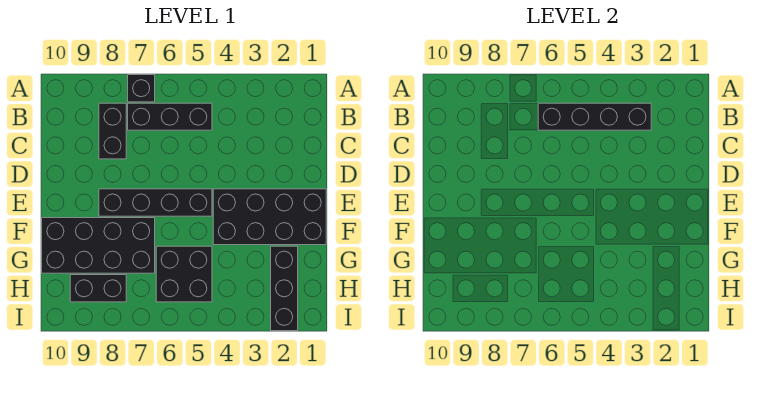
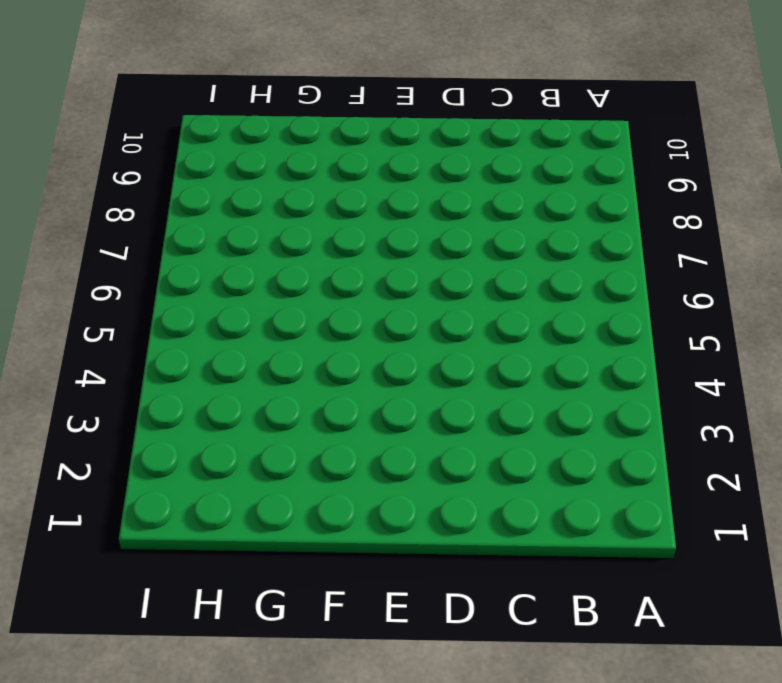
none -> black brick A7 level 1
none -> black brick B5:B7 level 1

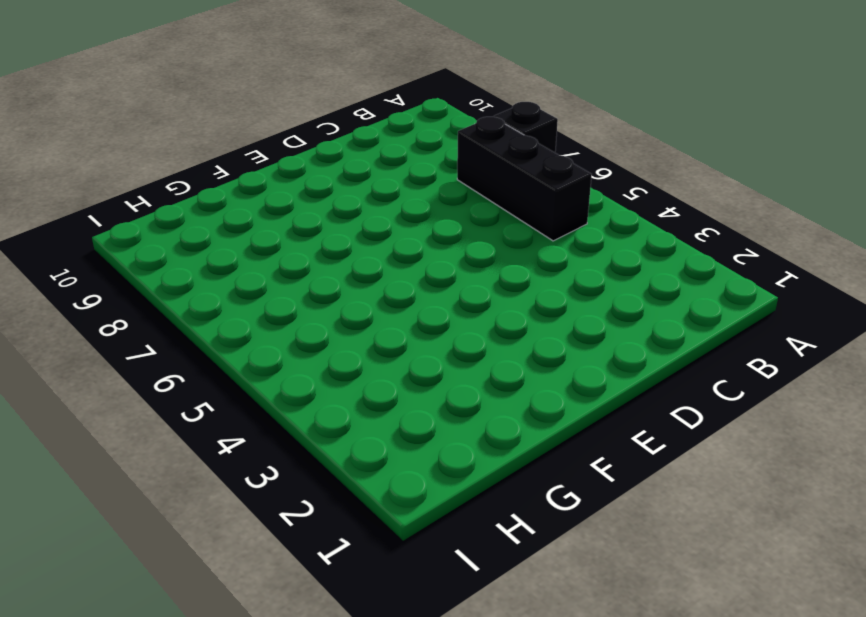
none -> black brick B8:C8 level 1
none -> black brick E1:F4 level 1

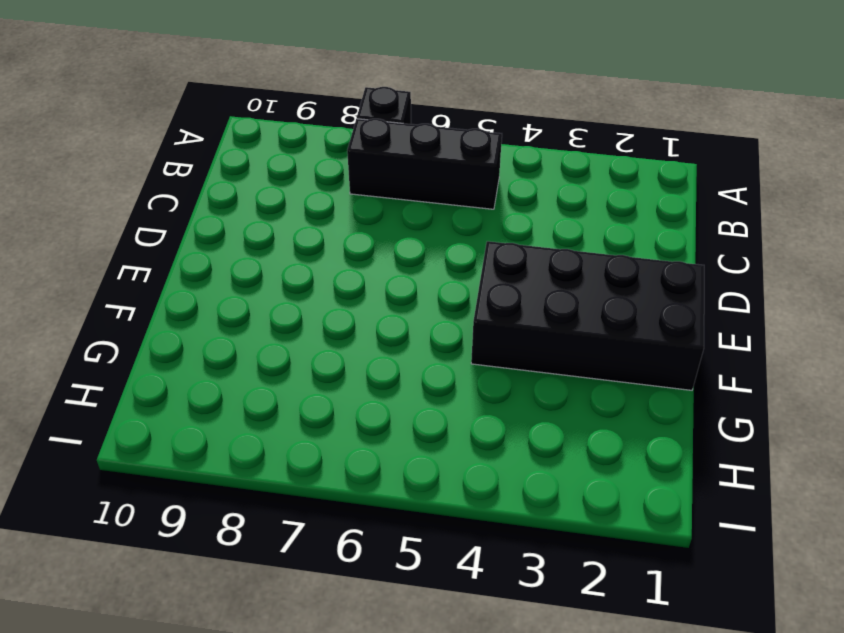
none -> black brick B8:C8 level 1
none -> black brick E5:E8 level 1

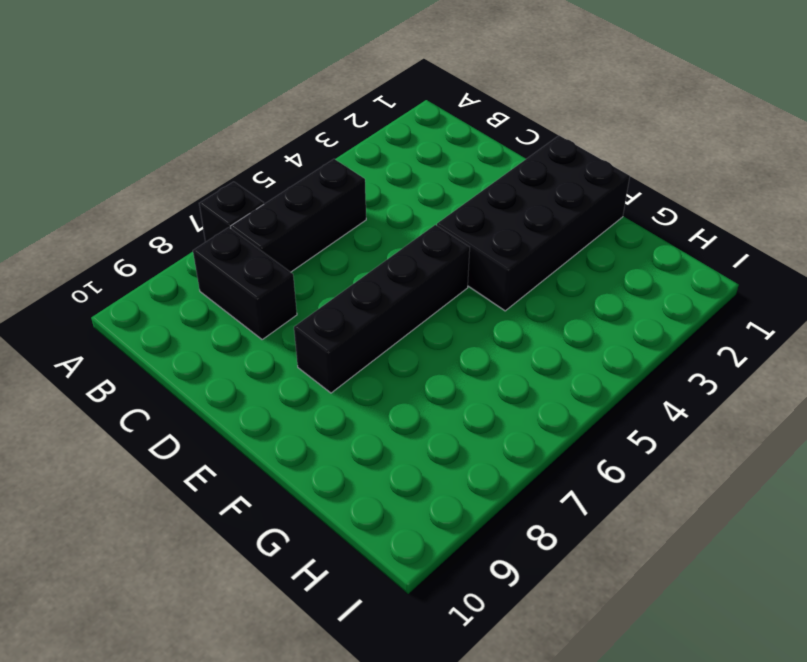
none -> black brick F7:G10 level 1
none -> black brick G2:I2 level 1

